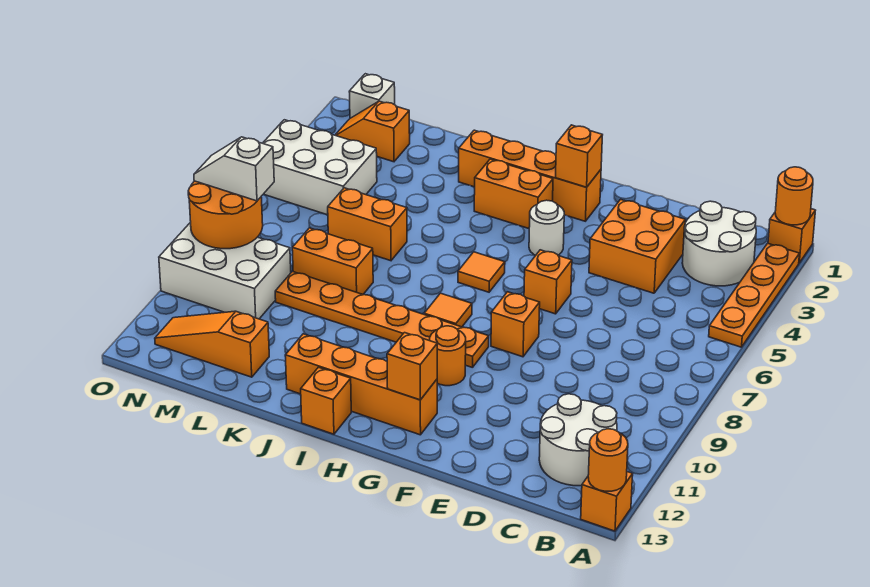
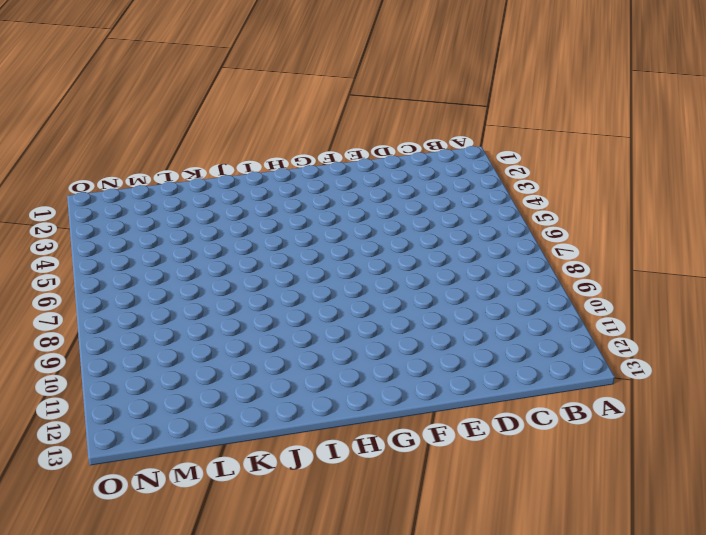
none -> orange brick A1 level 1
none -> orange plate A2:A5 level 1
none -> orange brick A13 level 1
none -> white round brick B2:C3 level 1

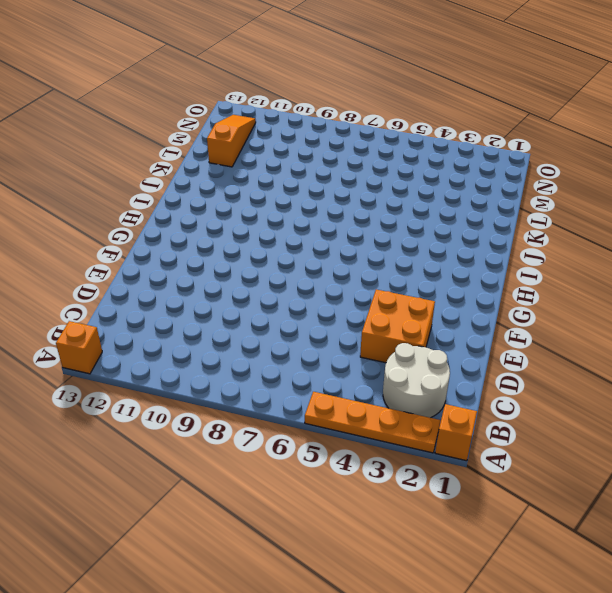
none -> white round brick B11:C12 level 1
none -> orange brick F6 level 1
none -> orange brick F8 level 1
none -> orange brick G2:J2 level 1

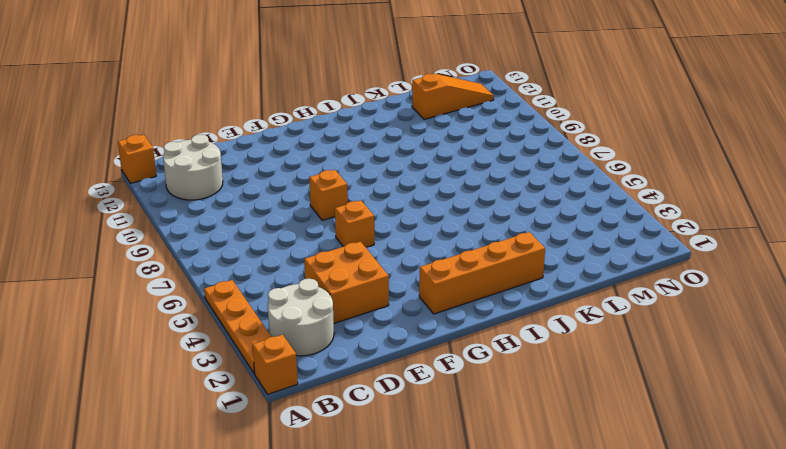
none -> white round brick G4 level 1
none -> orange plate G9:L9 level 1
none -> orange round brick G10 level 1
none -> orange brick G12:J12 level 1

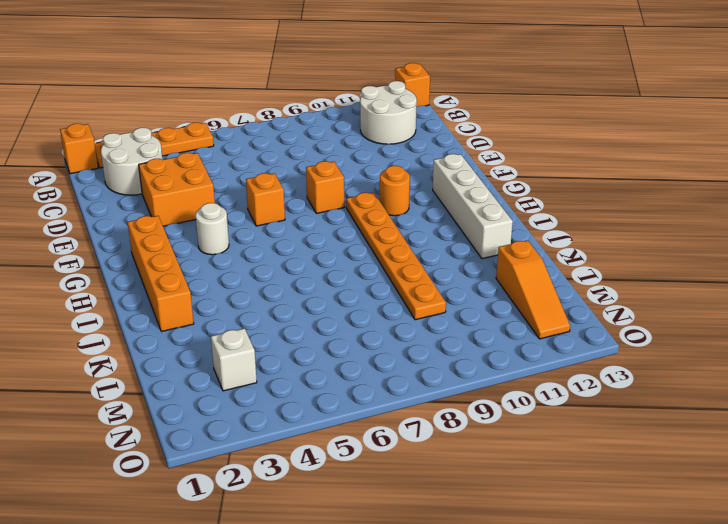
white brick G12:J12 level 1 -> orange brick G12:J12 level 1
white brick M3 level 1 -> white brick N1 level 1
none -> orange brick H3:I3 level 1
none -> orange tile H6 level 1
none -> orange tile H8 level 1
none -> orange brick I13 level 1

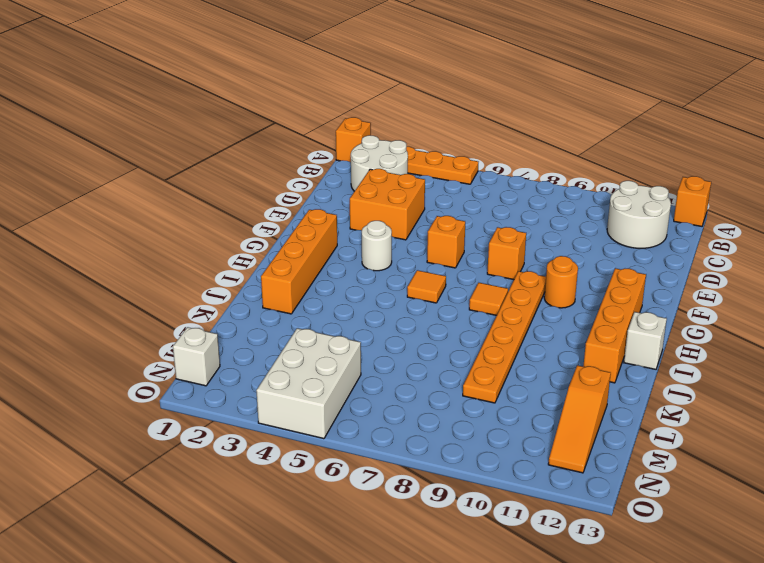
white brick I13 level 1 -> orange brick I13 level 1
none -> orange brick H3:I3 level 1
none -> orange brick K6:L6 level 1
none -> orange brick K8:L8 level 1
none -> orange slope M2:N2 level 1 top M

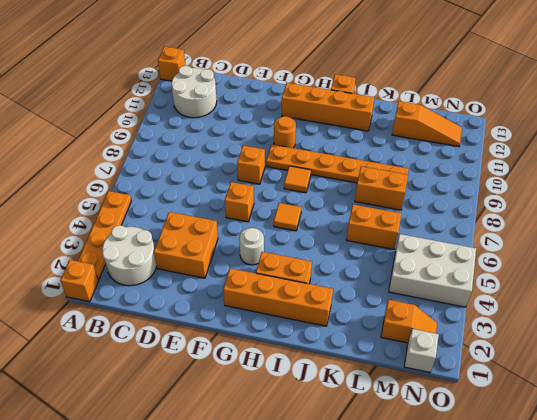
none -> white brick M9:O10 level 1
none -> orange round brick A1 level 2
none -> orange round brick A13 level 2
none -> orange brick G2 level 2

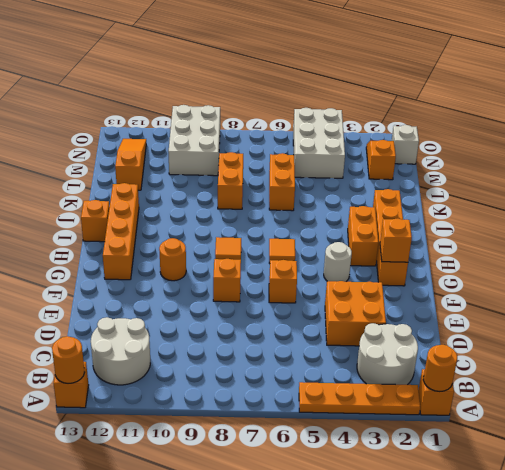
none -> orange plate G9:L9 level 1
none -> orange brick G12 level 2
none -> orange round brick N8:O9 level 2
none -> white slope N8:O8 level 3 top N

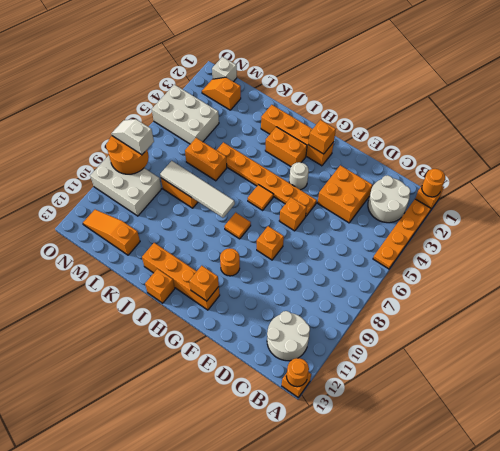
orange plate F5:K5 level 1 -> orange plate G9:L9 level 1
white tile I8:L8 level 2 -> none

